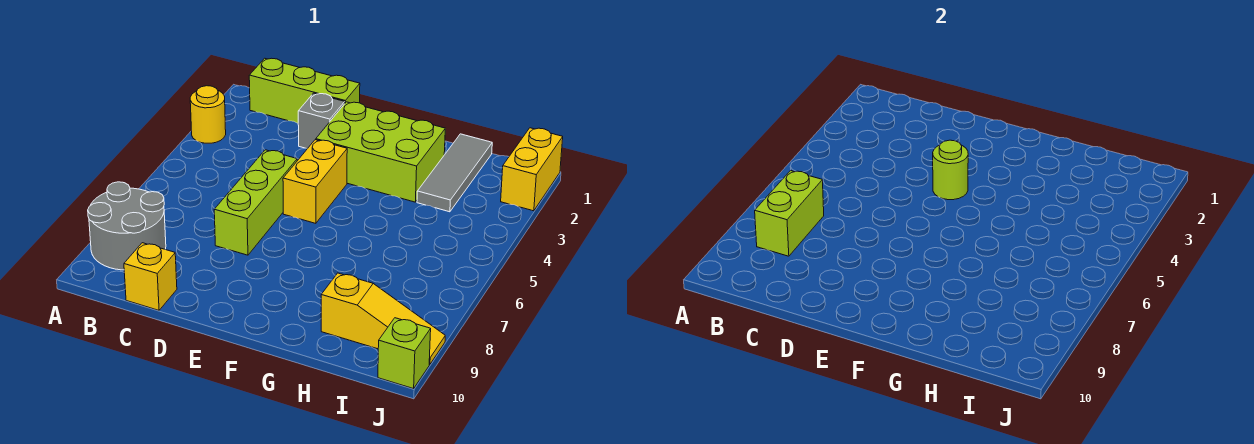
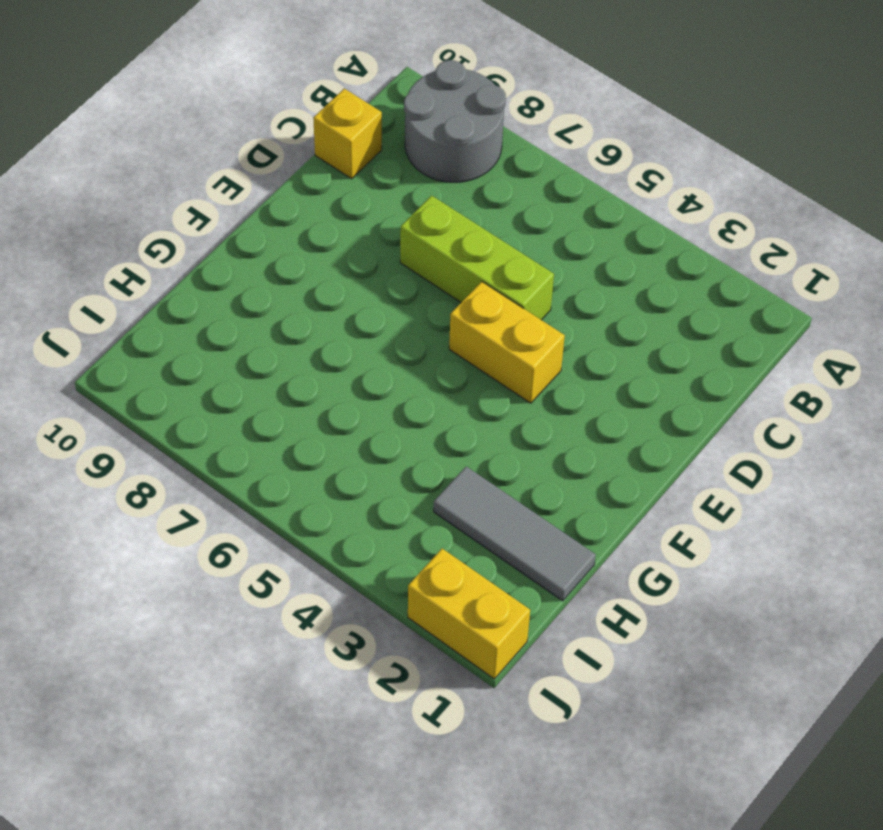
none -> yellow round brick A3 level 1
none -> lime brick B1:D1 level 1
none -> grey brick D2 level 1

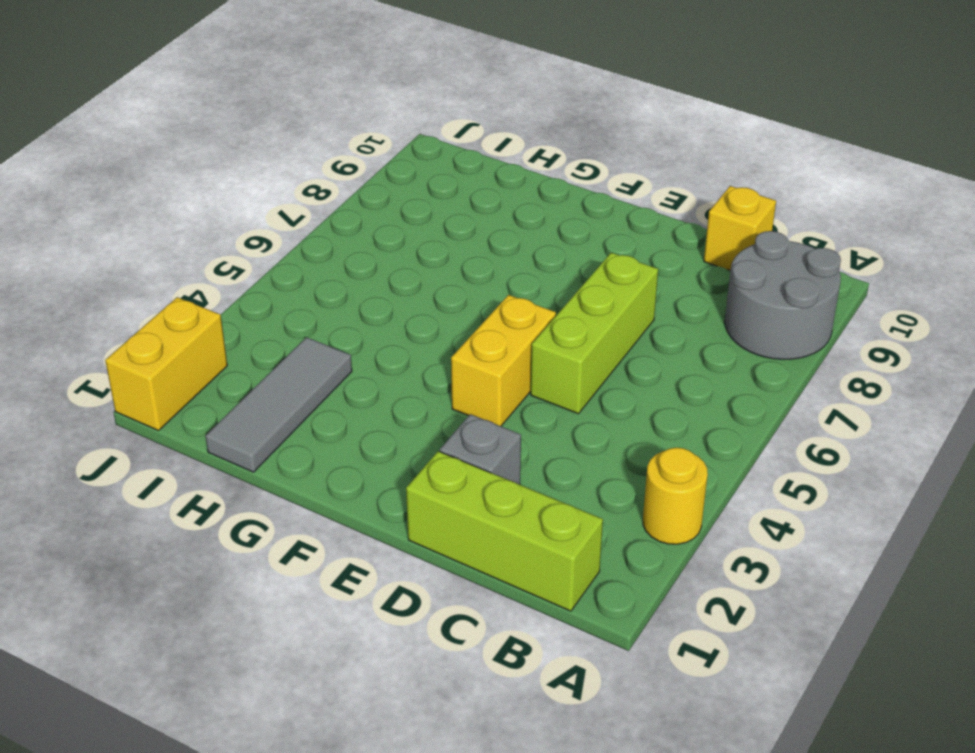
none -> lime brick E2:G3 level 1
none -> yellow slope H9:J9 level 1 top H
none -> lime brick J10 level 1

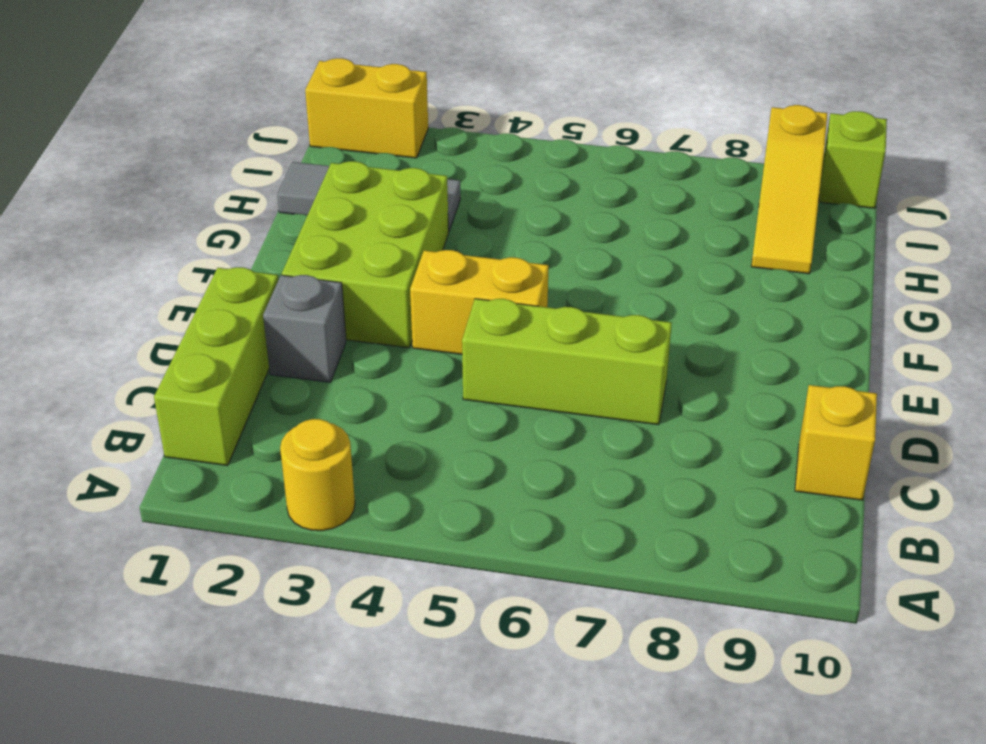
yellow slope H9:J9 level 1 top J -> yellow slope H9:J9 level 1 top H
none -> grey round brick A8:B9 level 1
none -> lime brick B7:B8 level 2
none -> lime round brick E4 level 2

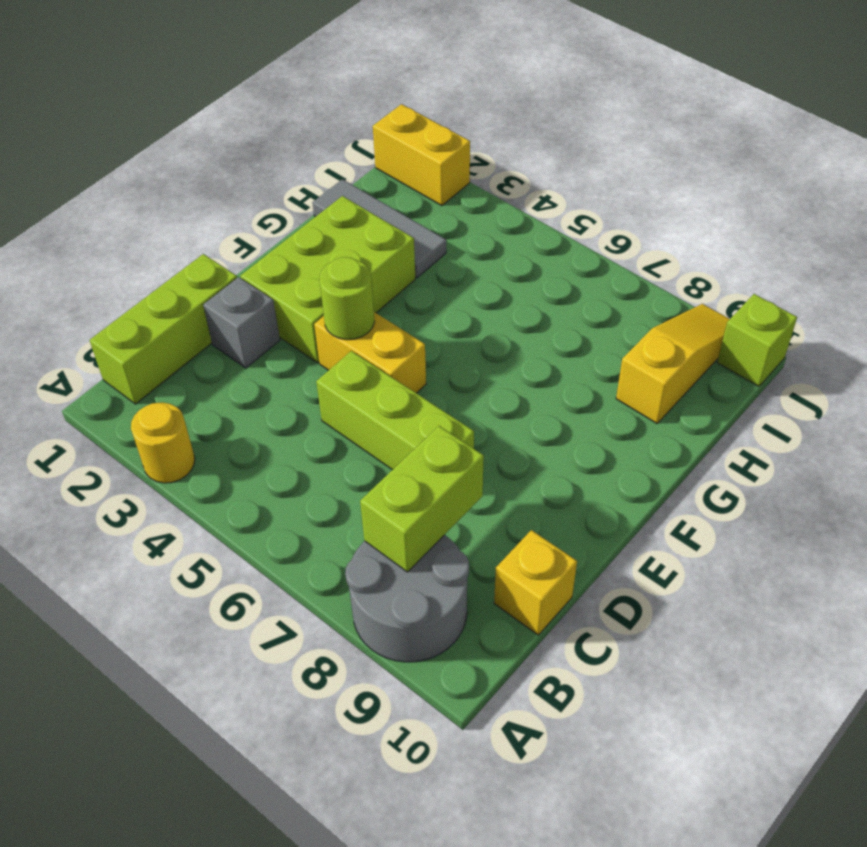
lime brick B8:C8 level 2 -> lime brick B7:B8 level 2

